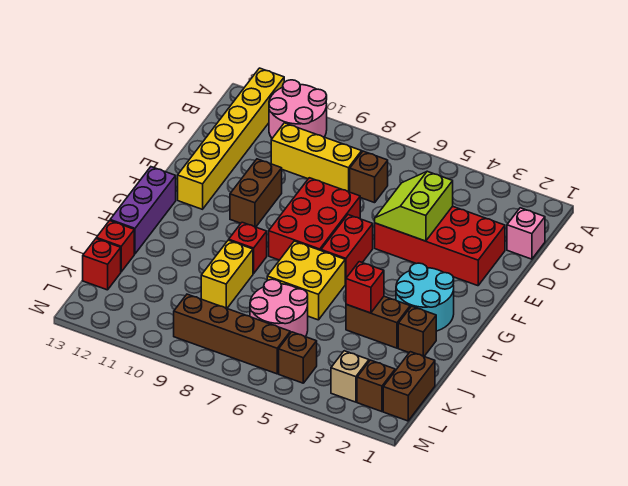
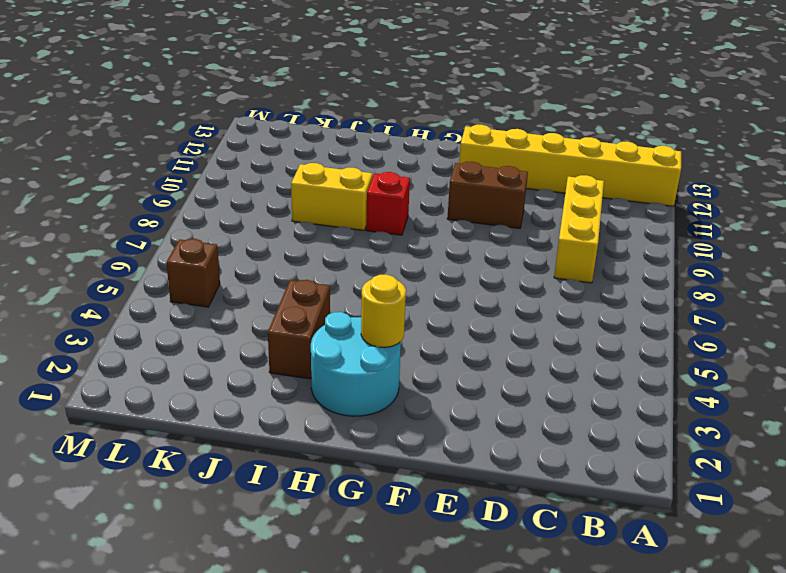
yellow round brick G3 level 2 -> none
none -> pink round brick A10:B11 level 1
none -> pink brick C1 level 1
none -> brown brick C7 level 1

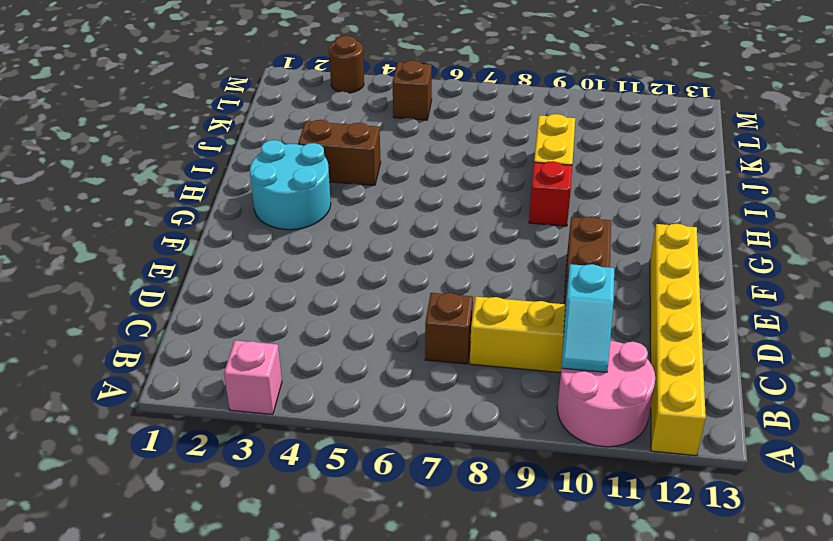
pink brick A3 level 1 -> pink brick C1 level 1
cyan slope B10:C10 level 2 top C -> none
brown round brick M3 level 1 -> none
none -> red brick D2:E5 level 1
none -> red brick E7:G8 level 1
none -> red brick F6:G6 level 1

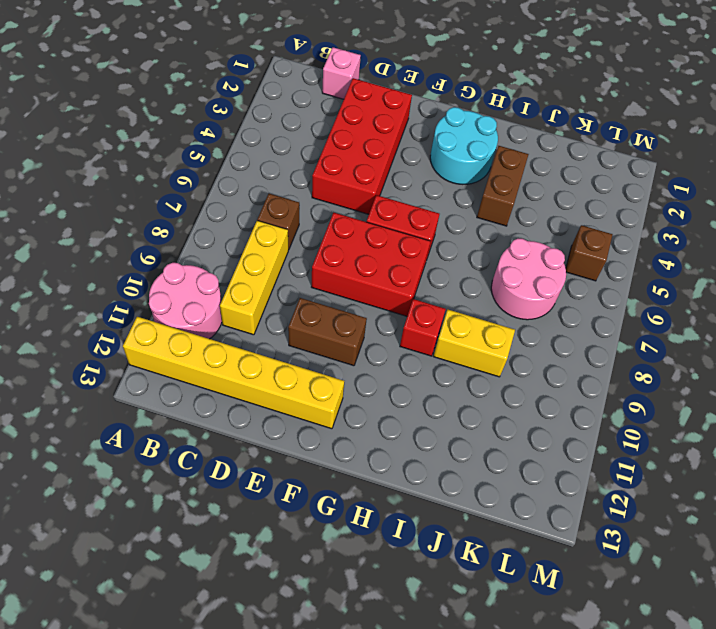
none -> purple brick G13:I13 level 1
none -> yellow brick H6:I7 level 1
none -> brown brick I2 level 1

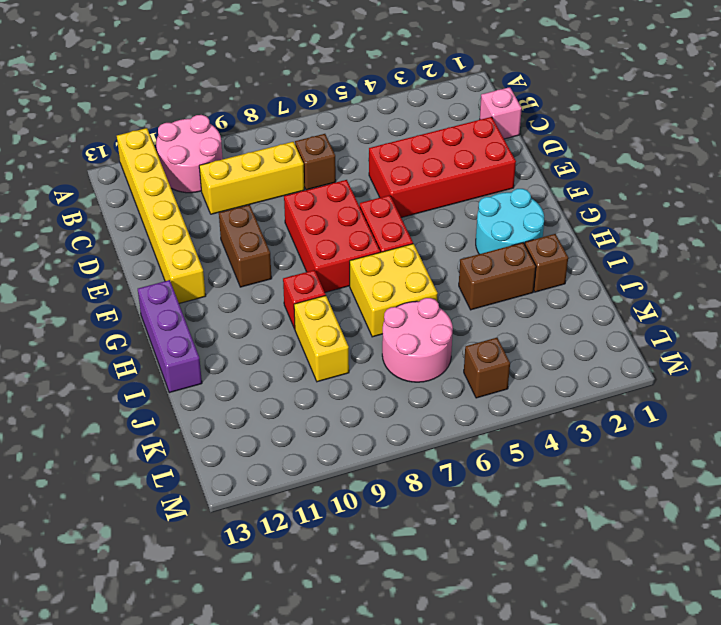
none -> red brick J13 level 1
none -> brown brick K1:L1 level 1
none -> red brick K13 level 1

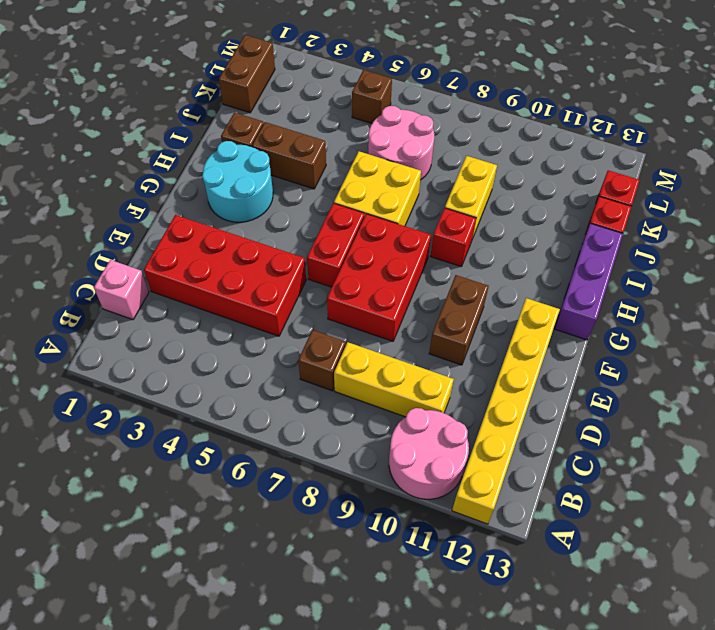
none -> brown brick L2 level 1
none -> tan brick L3 level 1
none -> brown brick L6:L9 level 1

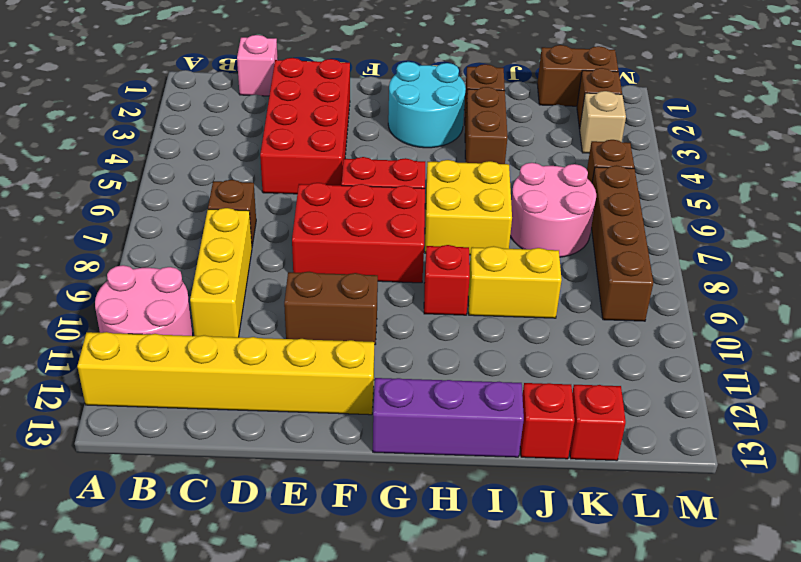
none -> lime slope D4:E5 level 2 top 4
none -> red brick I4 level 2

